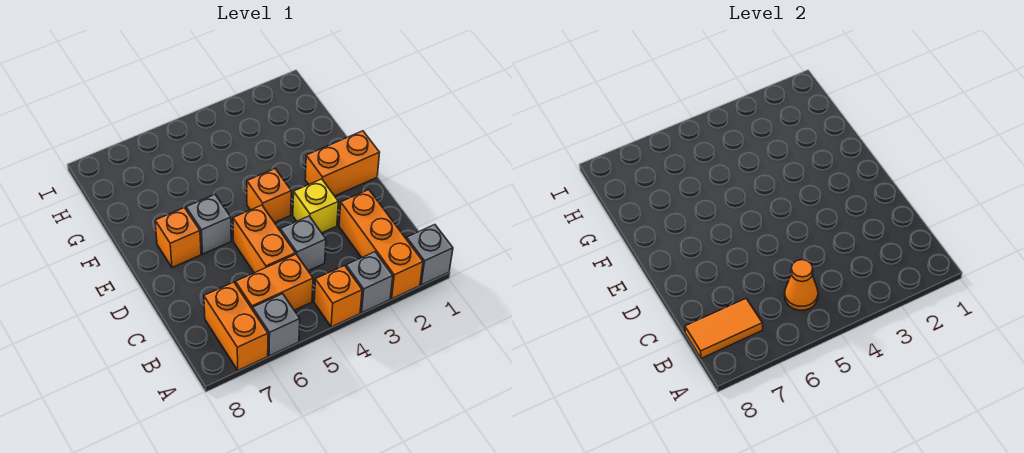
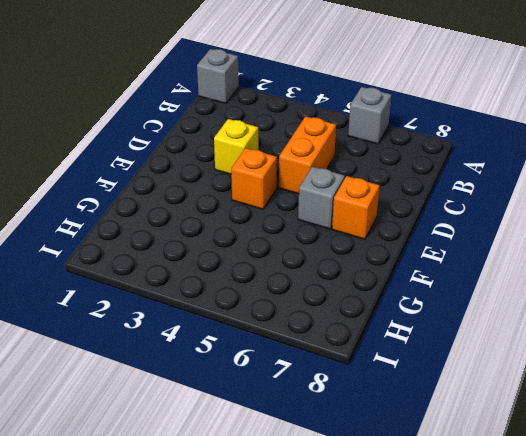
none -> orange brick A2:C2 level 1
none -> grey brick A3 level 1
none -> orange brick A4 level 1

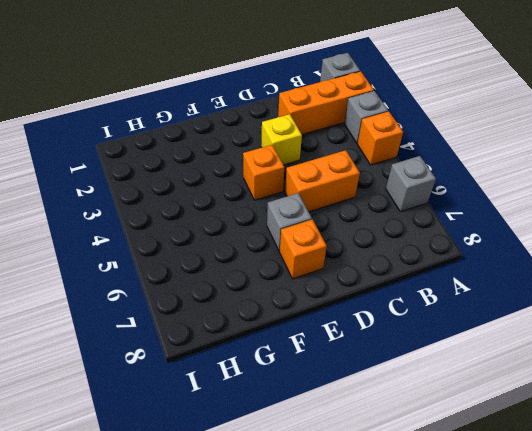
none -> orange brick A7:B7 level 1
none -> orange brick B5:B6 level 1
none -> grey brick C4 level 1

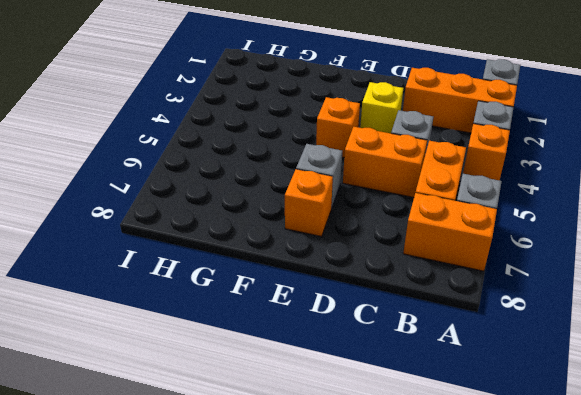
none -> orange brick E1:E2 level 1
none -> orange cone B5 level 2
none -> orange tile B7:B8 level 2

